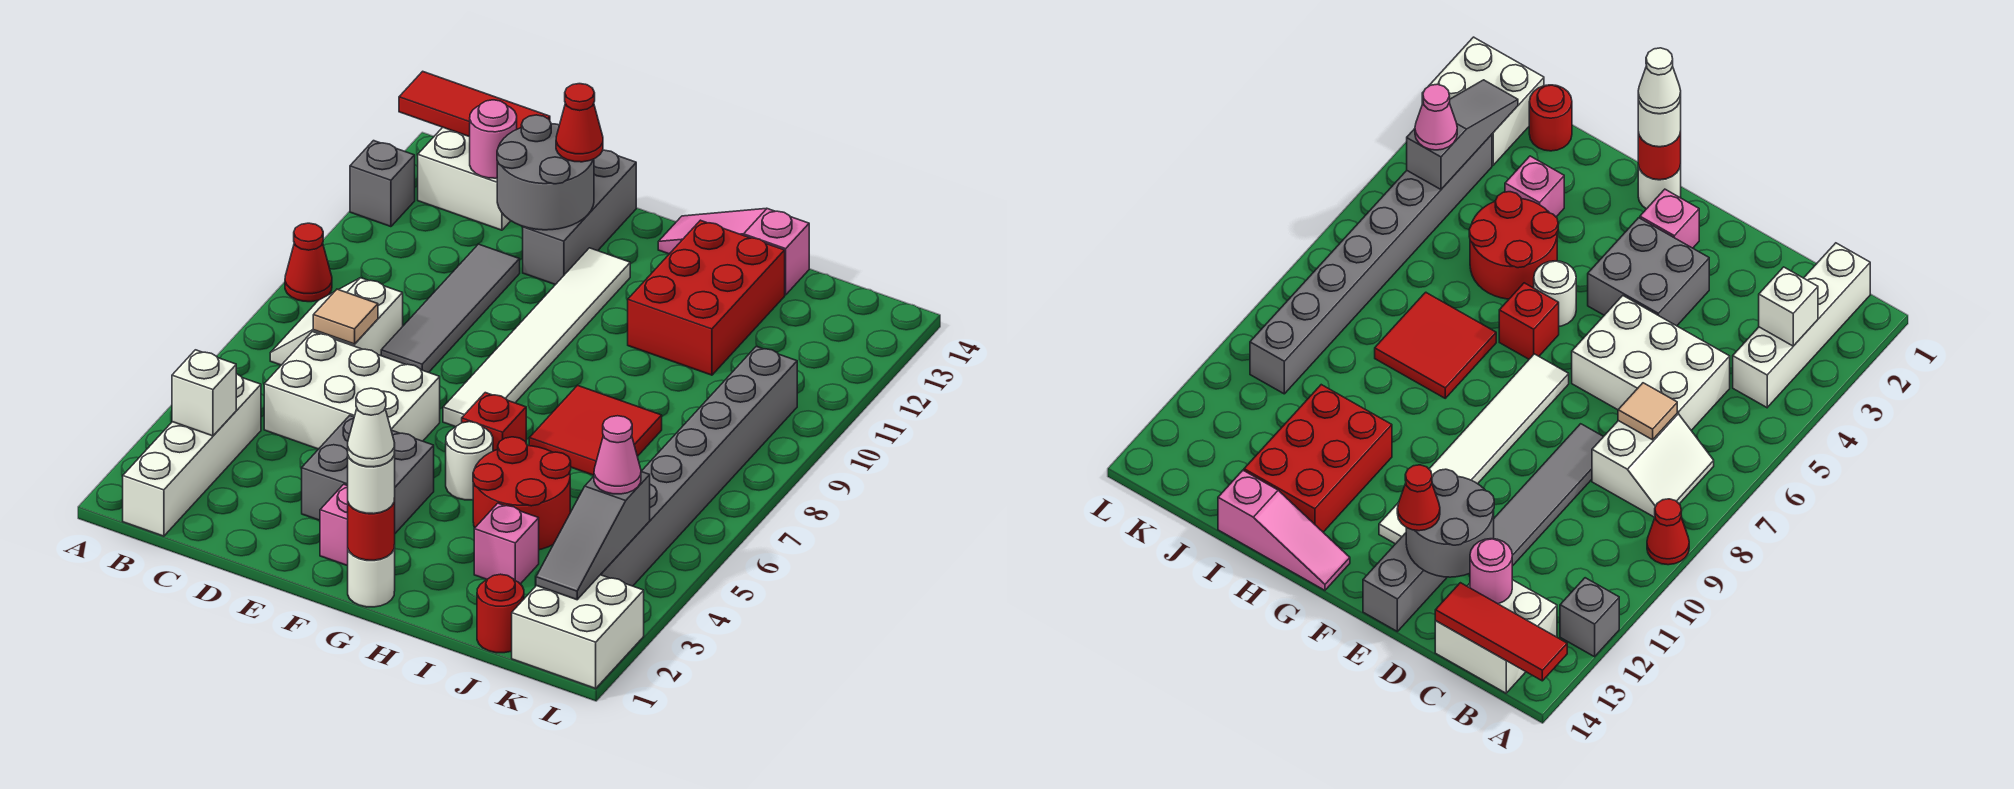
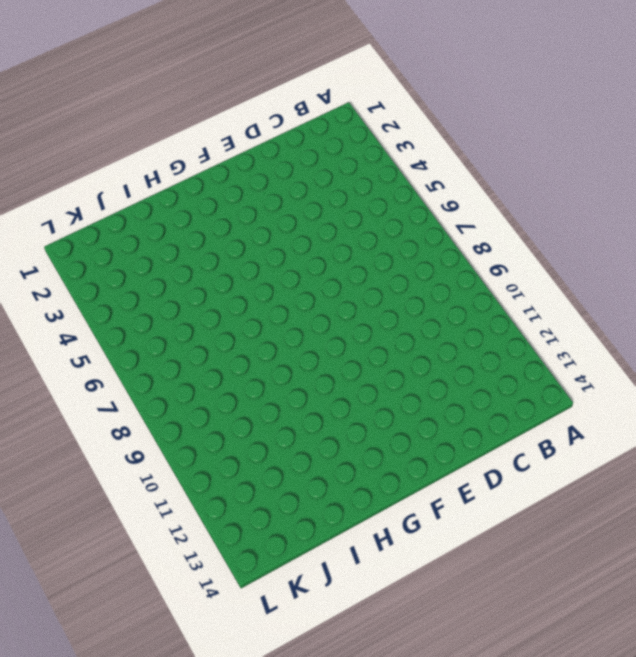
none -> red cone A9 level 1
none -> grey brick A12 level 1
none -> white brick B1:B4 level 1
none -> white slope B7:C8 level 1 top C

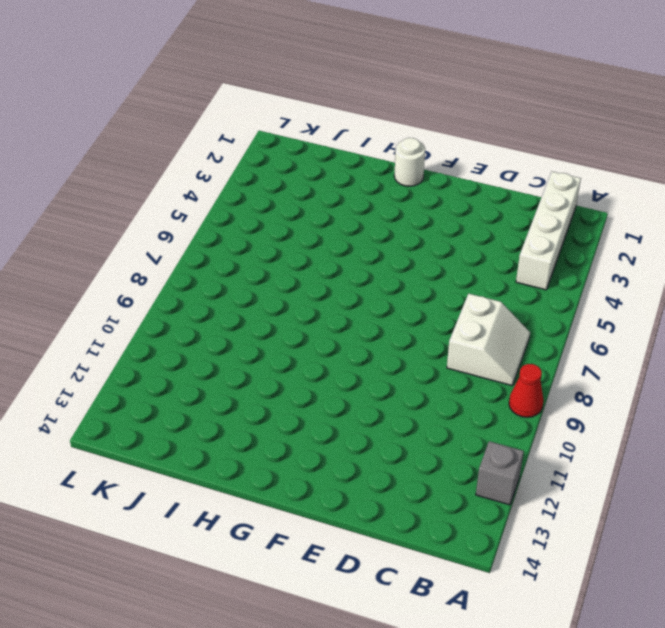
none -> white brick B13:C14 level 1
none -> white brick C5:E6 level 1
none -> grey tile D8:D11 level 1
none -> grey brick E3:F4 level 1

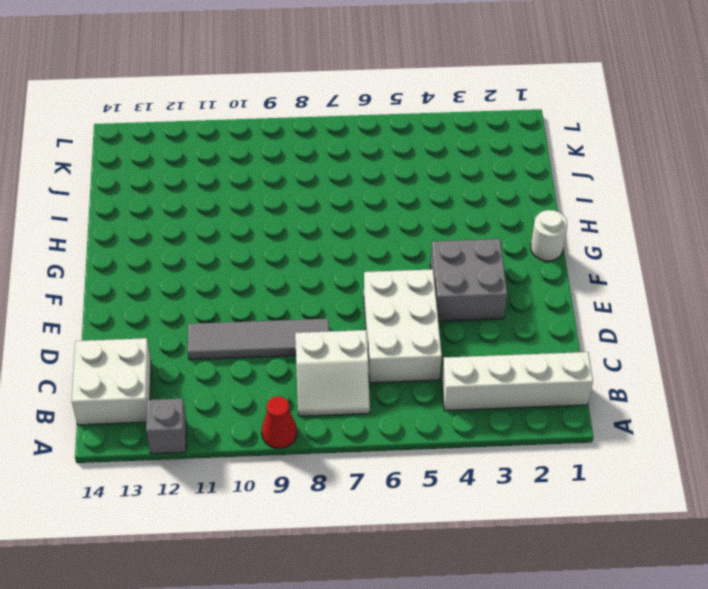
none -> grey brick E12:E14 level 1
none -> pink brick F2 level 1
none -> white tile F7:F12 level 1
none -> white round brick G5 level 1

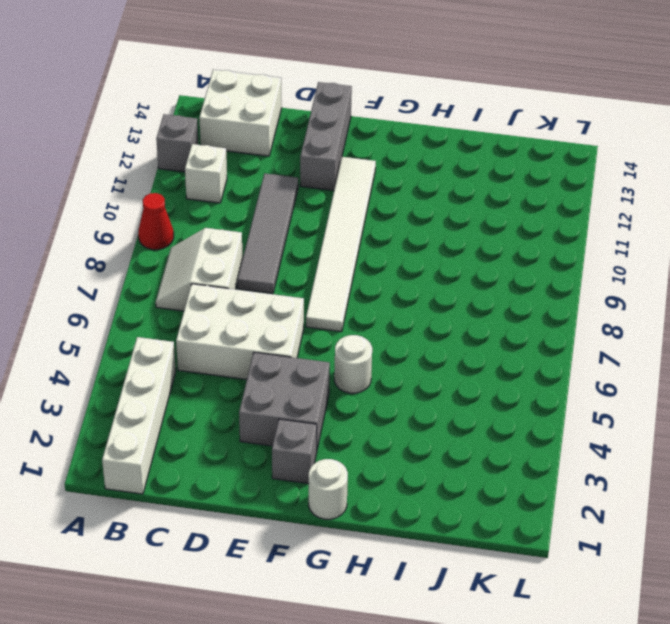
white brick B11 level 1 -> white brick B3 level 2
grey brick F2 level 1 -> pink brick F2 level 1
none -> red brick G6 level 1
none -> pink slope G14:I14 level 1 top I
none -> red round brick H4:I5 level 1
none -> red tile H7:I8 level 1

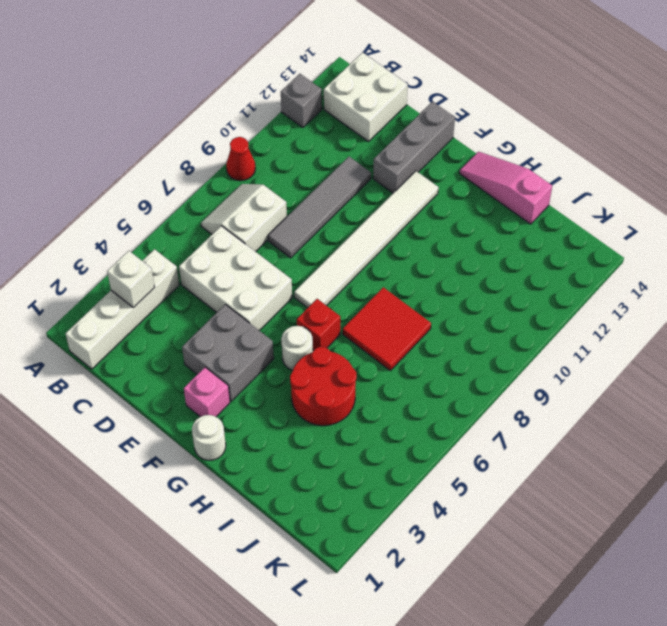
none -> red brick H11:I13 level 1
none -> pink brick I3 level 1
none -> red round brick J1 level 1
none -> white brick K1:L2 level 1

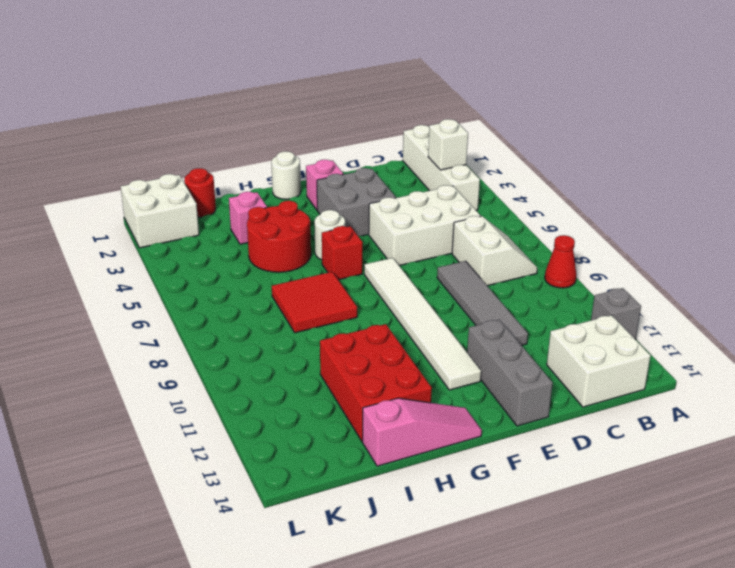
none -> grey brick K3:K10 level 1
none -> red tile A14:C14 level 2
none -> tan tile C7 level 2
none -> pink round brick C13 level 2

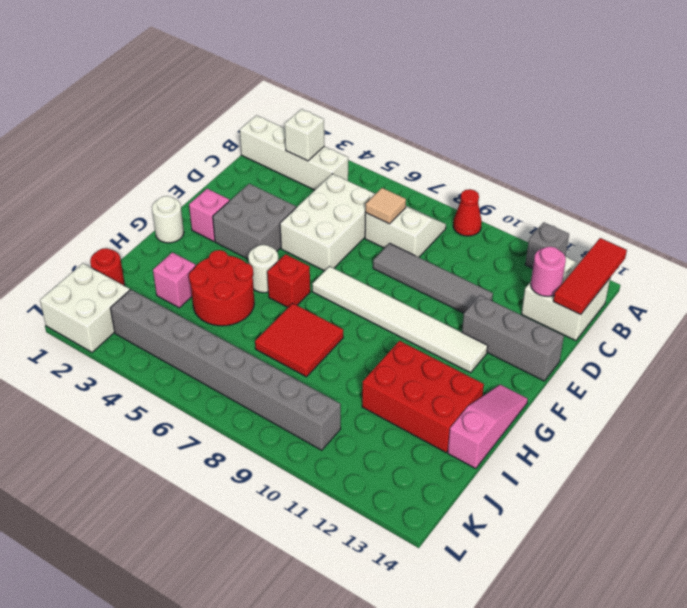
none -> grey round brick D12:E13 level 2
none -> red round brick G1 level 2
none -> grey slope K2:K4 level 2 top 4
none -> red cone E13 level 3

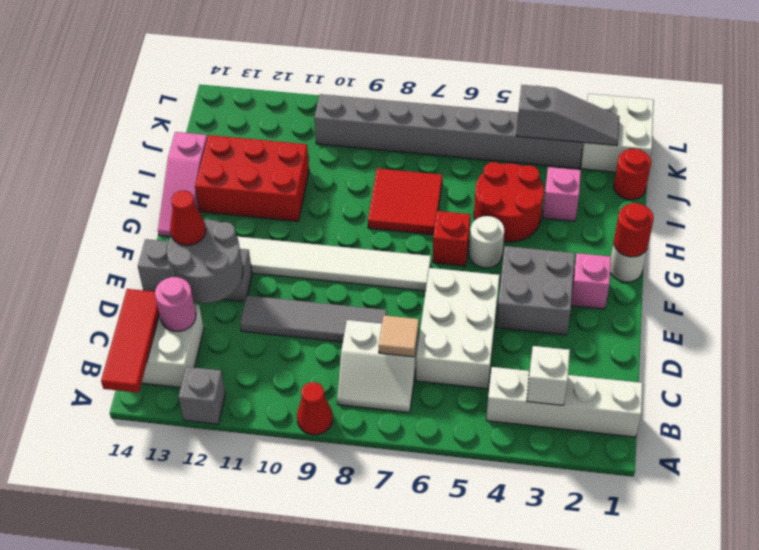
none -> white round brick G1 level 3
none -> pink cone K4 level 3
none -> white cone G1 level 4

